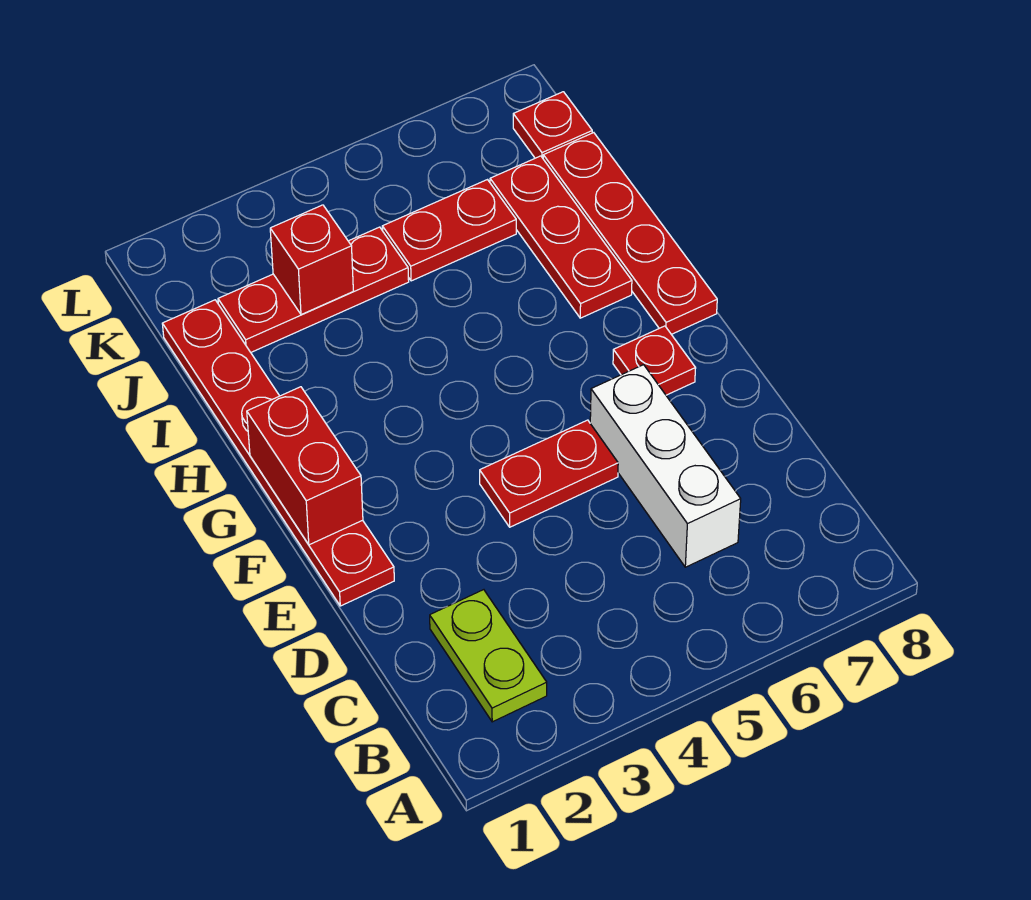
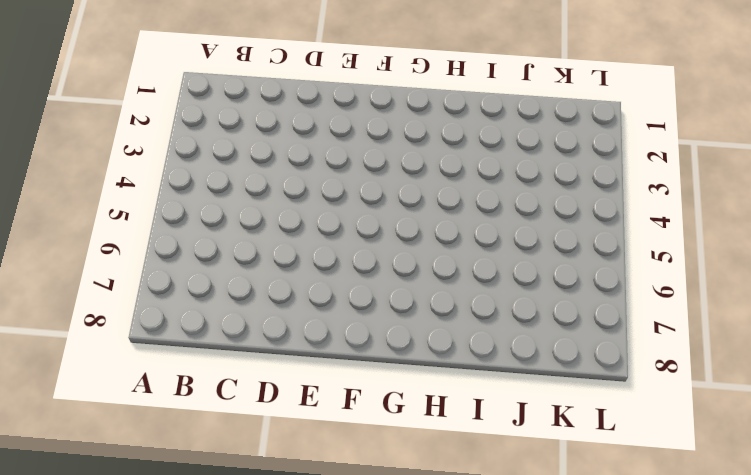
none -> lime plate B2:C2 level 1
none -> white brick C6:E6 level 1
none -> red plate E1:J1 level 1

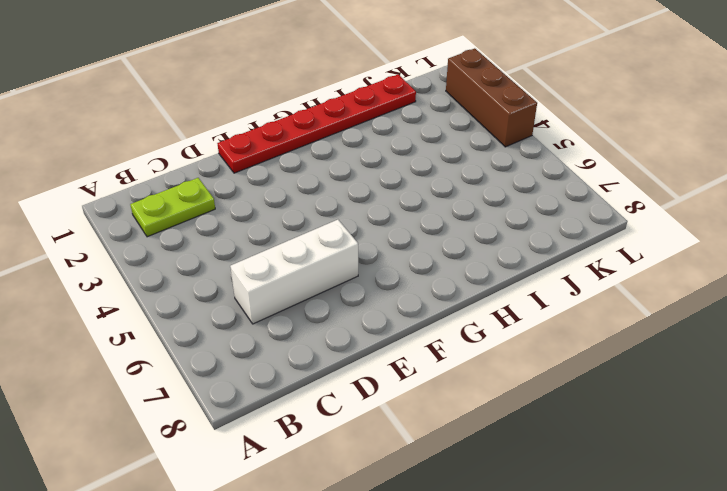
brown brick L2:L4 level 1 -> none
none -> red plate E4:E5 level 1
none -> red plate F7 level 1
none -> red plate G8:J8 level 1

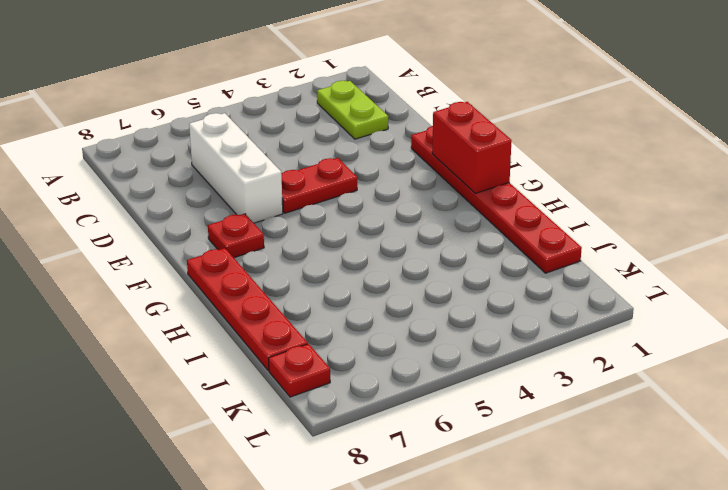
none -> red plate H7:J7 level 1
none -> red plate J2:J4 level 1
none -> red plate J5:J6 level 1

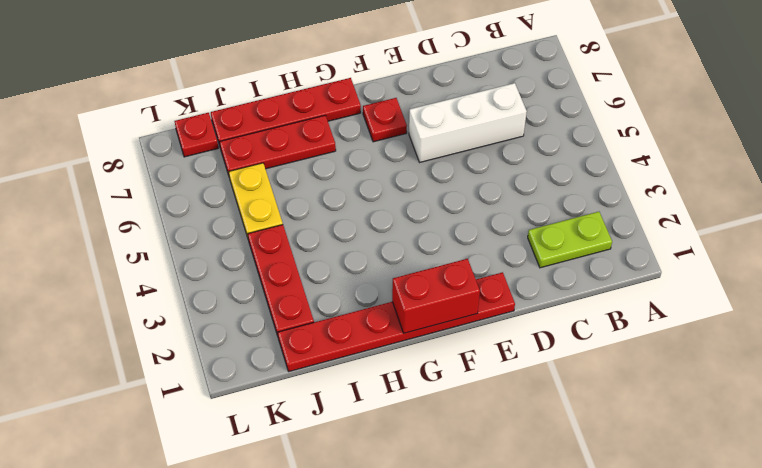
yellow plate J5:J6 level 1 -> red plate J5:J6 level 1
none -> red plate E4:E5 level 1
none -> red brick J3 level 2

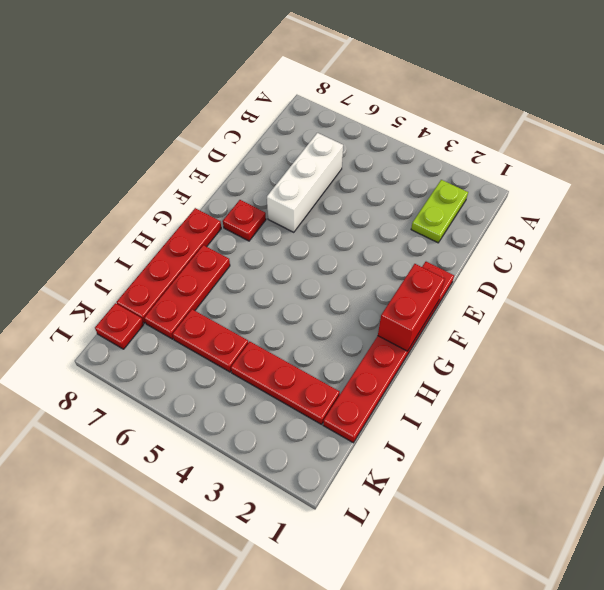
none -> red plate E4:E5 level 1
none -> red brick J3 level 2

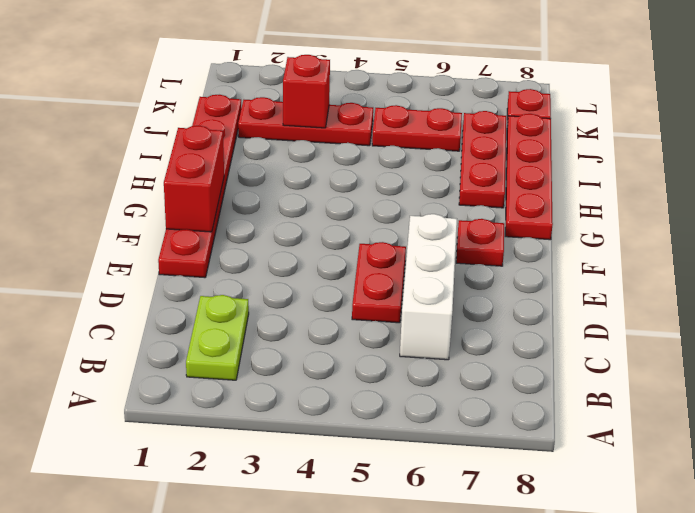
red plate D5:E5 level 1 -> red plate E4:E5 level 1

